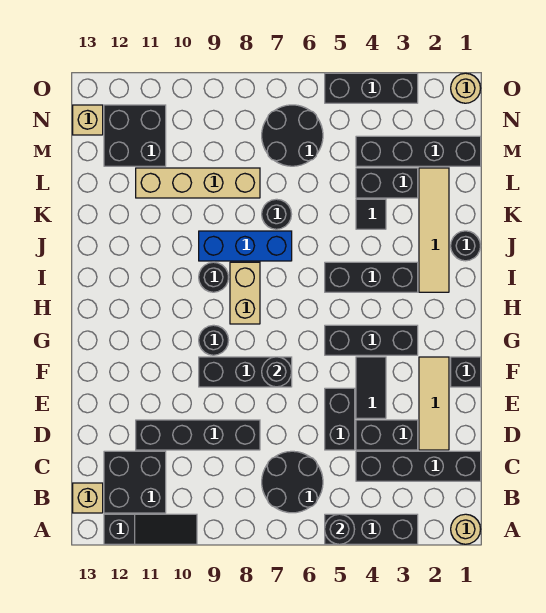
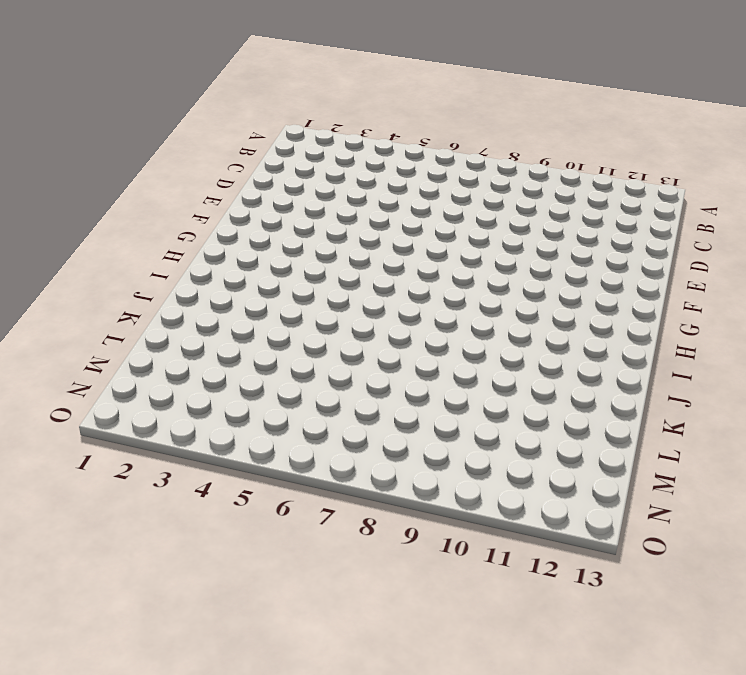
none -> tan round brick A1 level 1
none -> black brick A3:A5 level 1
none -> black slope A10:A12 level 1 top 12
none -> black round brick B6:C7 level 1

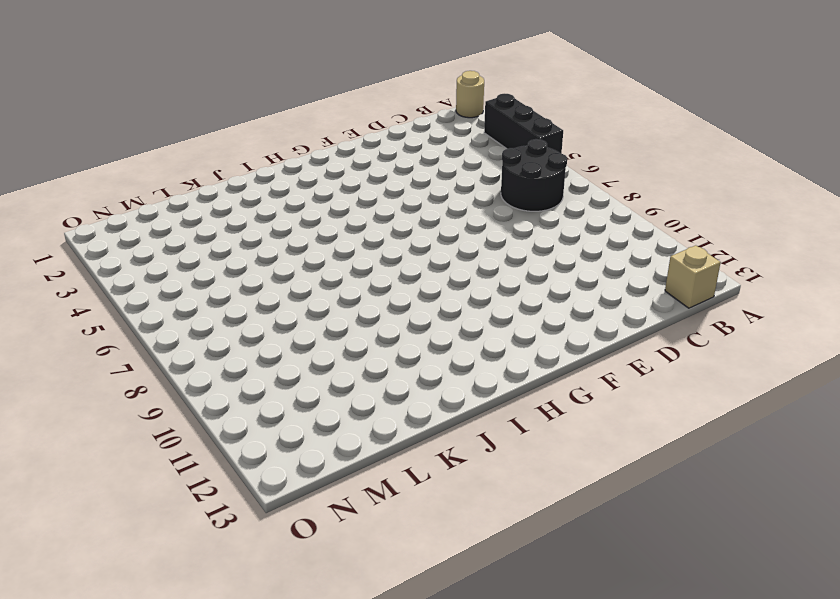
none -> black slope A10:A12 level 1 top 12
none -> black brick B11:C12 level 1
none -> black brick C1:C4 level 1
none -> tan tile D2:F2 level 1

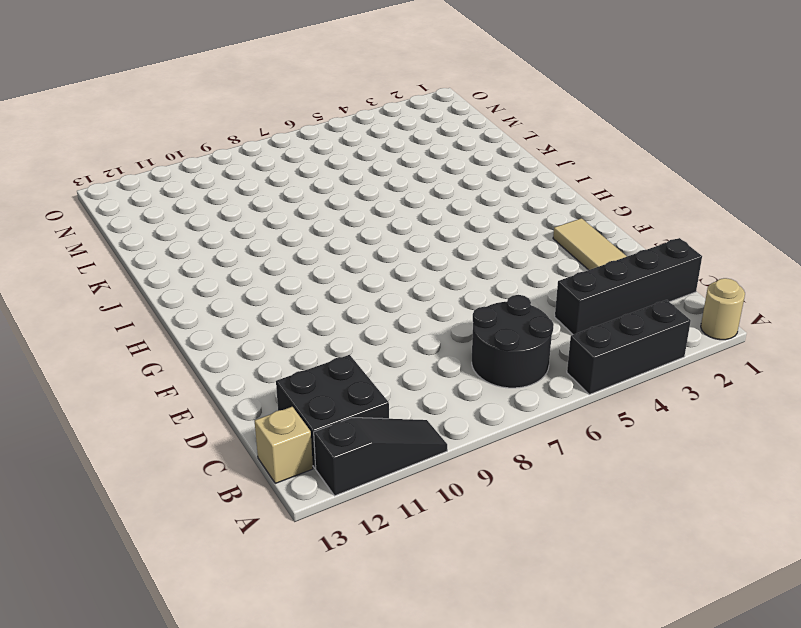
none -> black brick D3:D4 level 1
none -> black brick D5:E5 level 1
none -> black brick D8:D11 level 1
none -> black tile E4:F4 level 1

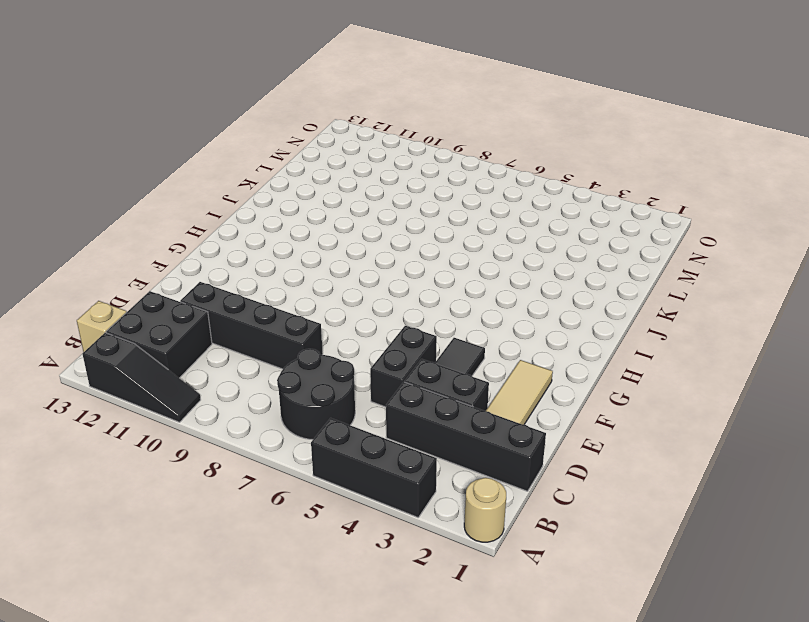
none -> black brick F1 level 1
none -> black brick F7:F9 level 1
none -> black brick G3:G5 level 1
none -> black round brick G9 level 1

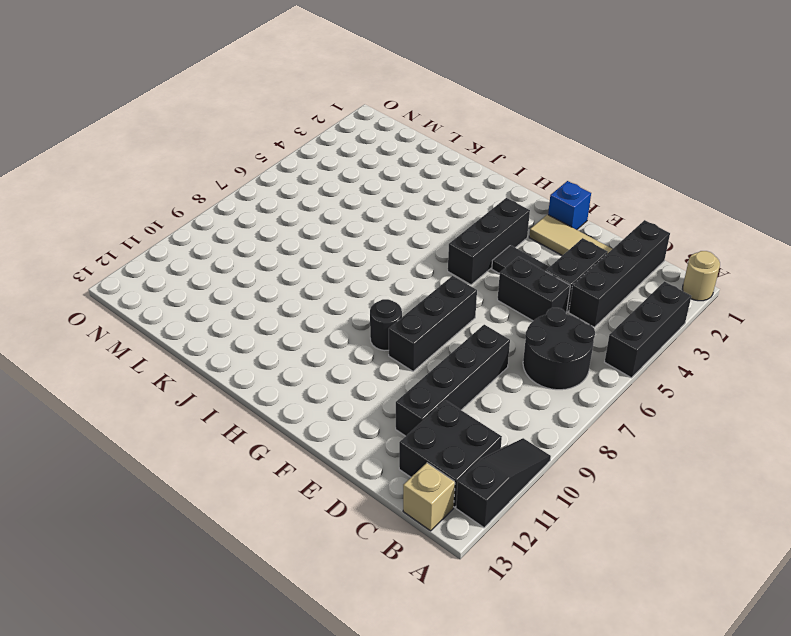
blue brick F1 level 1 -> black brick F1 level 1
none -> tan brick H8:I8 level 1
none -> tan tile I2:L2 level 1
none -> black brick I3:I5 level 1
none -> black round brick I9 level 1

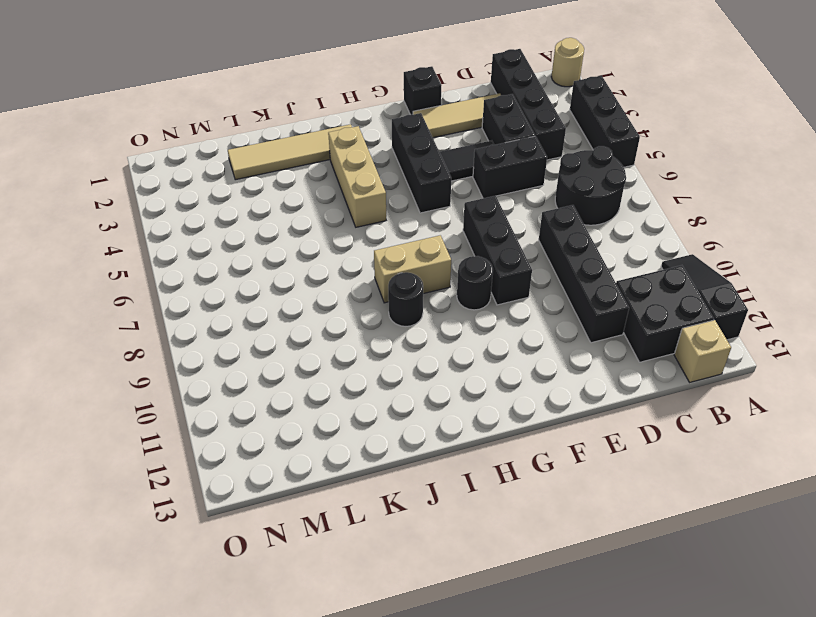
tan brick I3:I5 level 1 -> black brick I3:I5 level 1
none -> black round brick J1 level 1
none -> blue brick J7:J9 level 1
none -> black tile K4 level 1
none -> black round brick K7 level 1

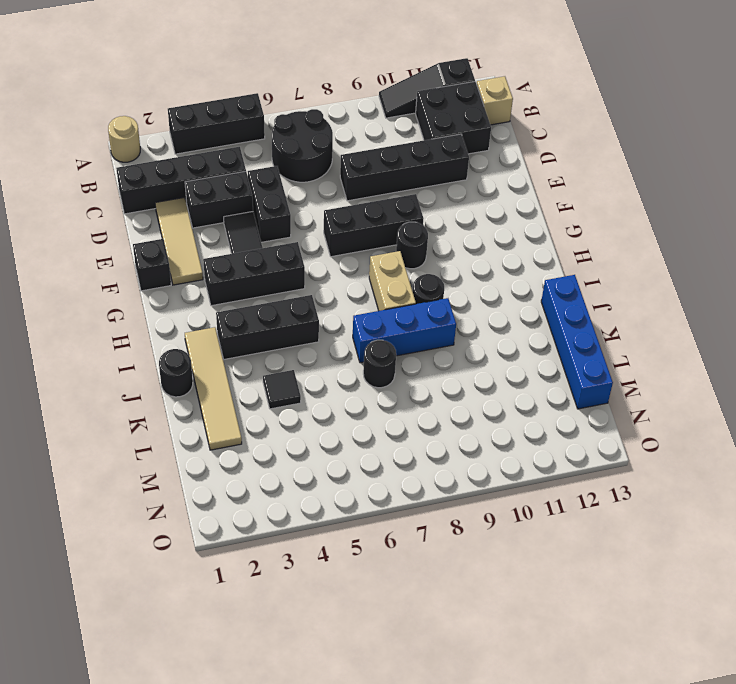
blue brick J13:M13 level 1 -> none
none -> black brick L3:L4 level 1
none -> tan brick L8:L11 level 1
none -> black brick M1:M4 level 1
none -> black round brick M6:N7 level 1

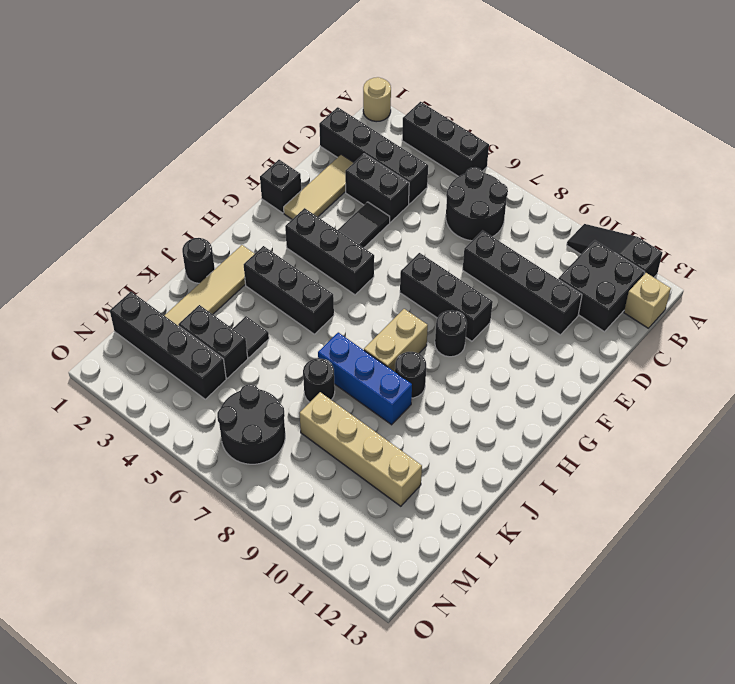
none -> black brick D5:E5 level 1
none -> black brick M11:N12 level 1
none -> tan brick N13 level 1
none -> tan round brick O1 level 1

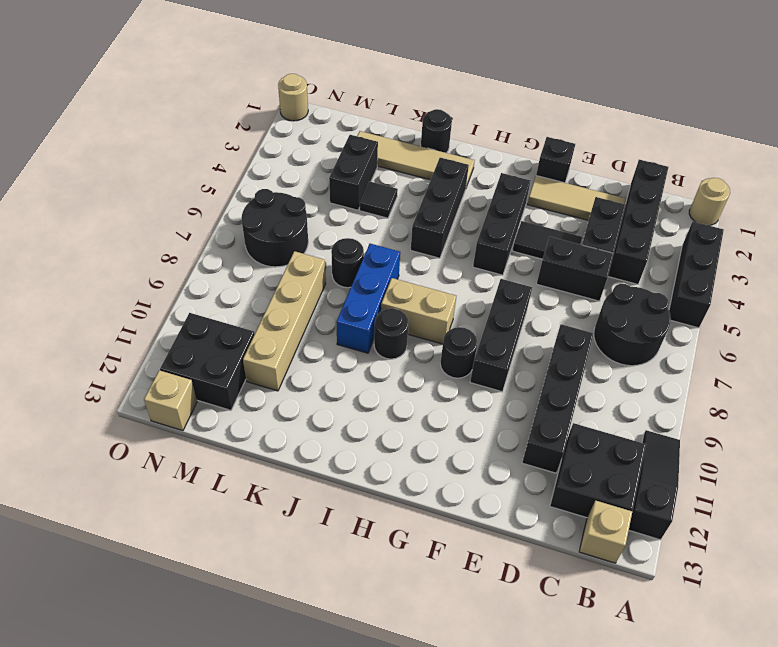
none -> black brick M1:M4 level 1
none -> black brick O3:O5 level 1
none -> black round brick A5 level 2
none -> black round brick F7 level 2

